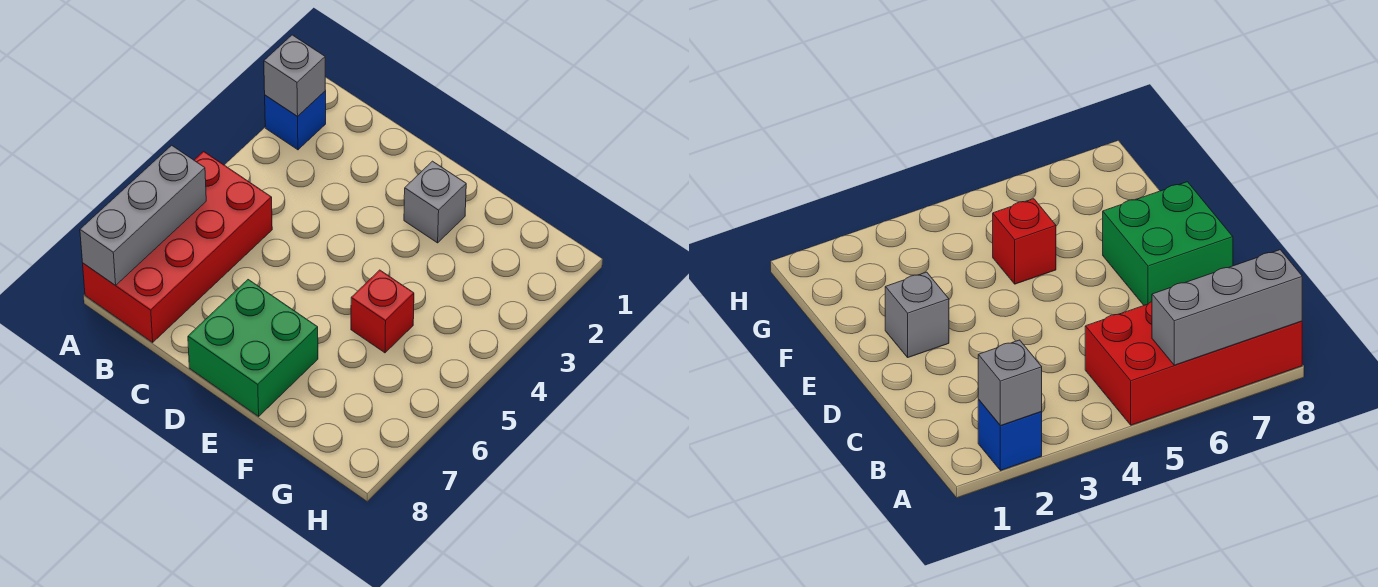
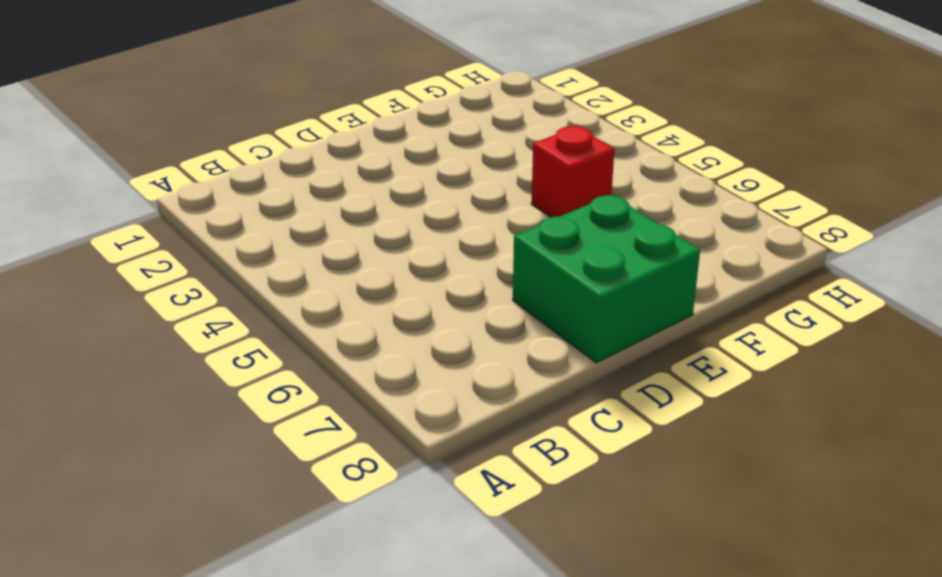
none -> blue brick A2 level 1
none -> red brick A5:B8 level 1

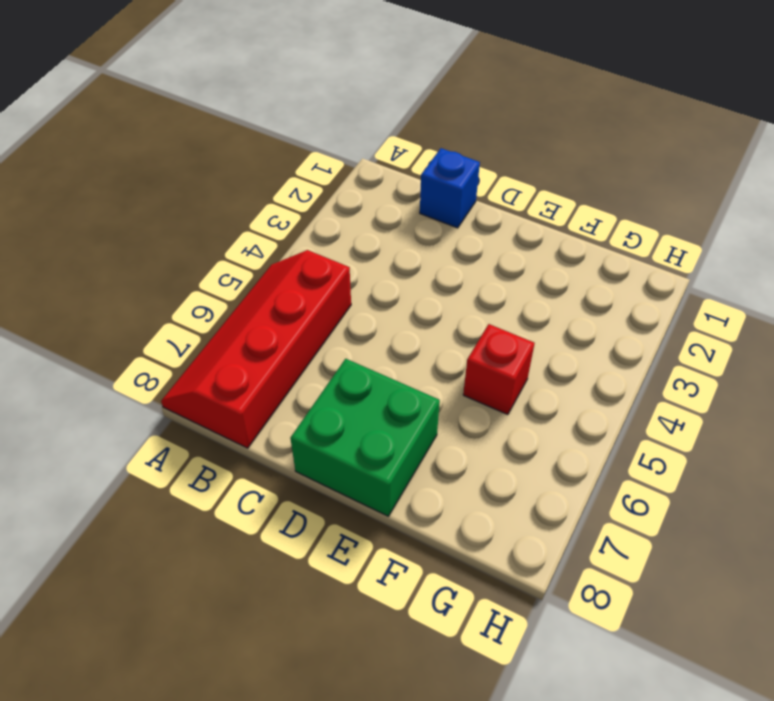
red slope A5:B8 level 1 top B -> red brick A5:B8 level 1
blue brick C1 level 1 -> blue brick A2 level 1
none -> grey brick E2 level 1
none -> grey brick A2 level 2

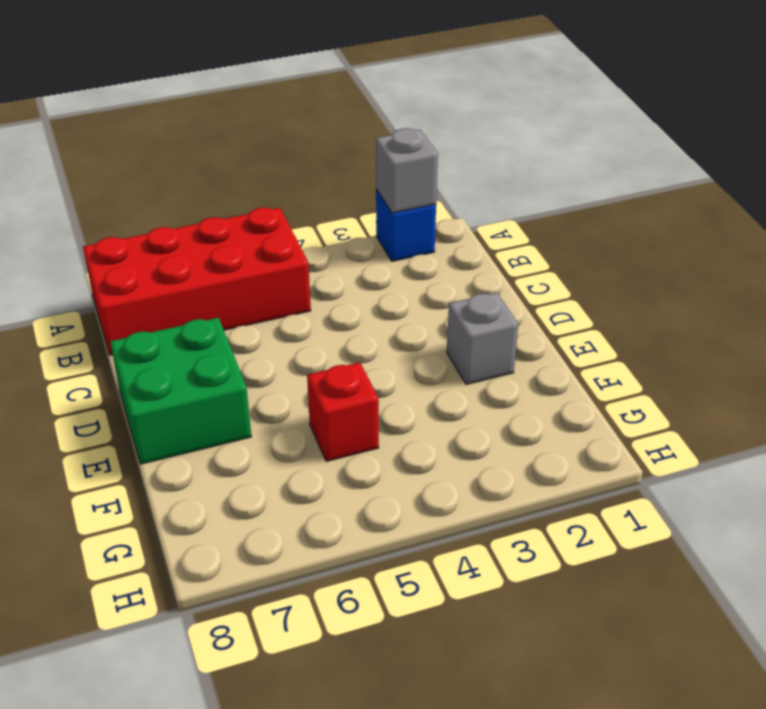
none -> grey brick A6:A8 level 2

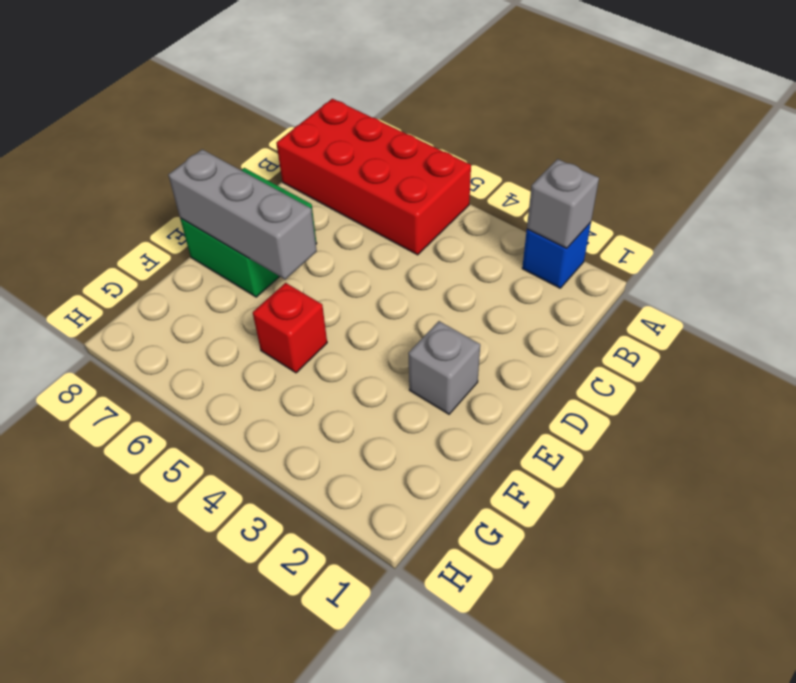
grey brick E6:E8 level 2 -> grey brick A6:A8 level 2

